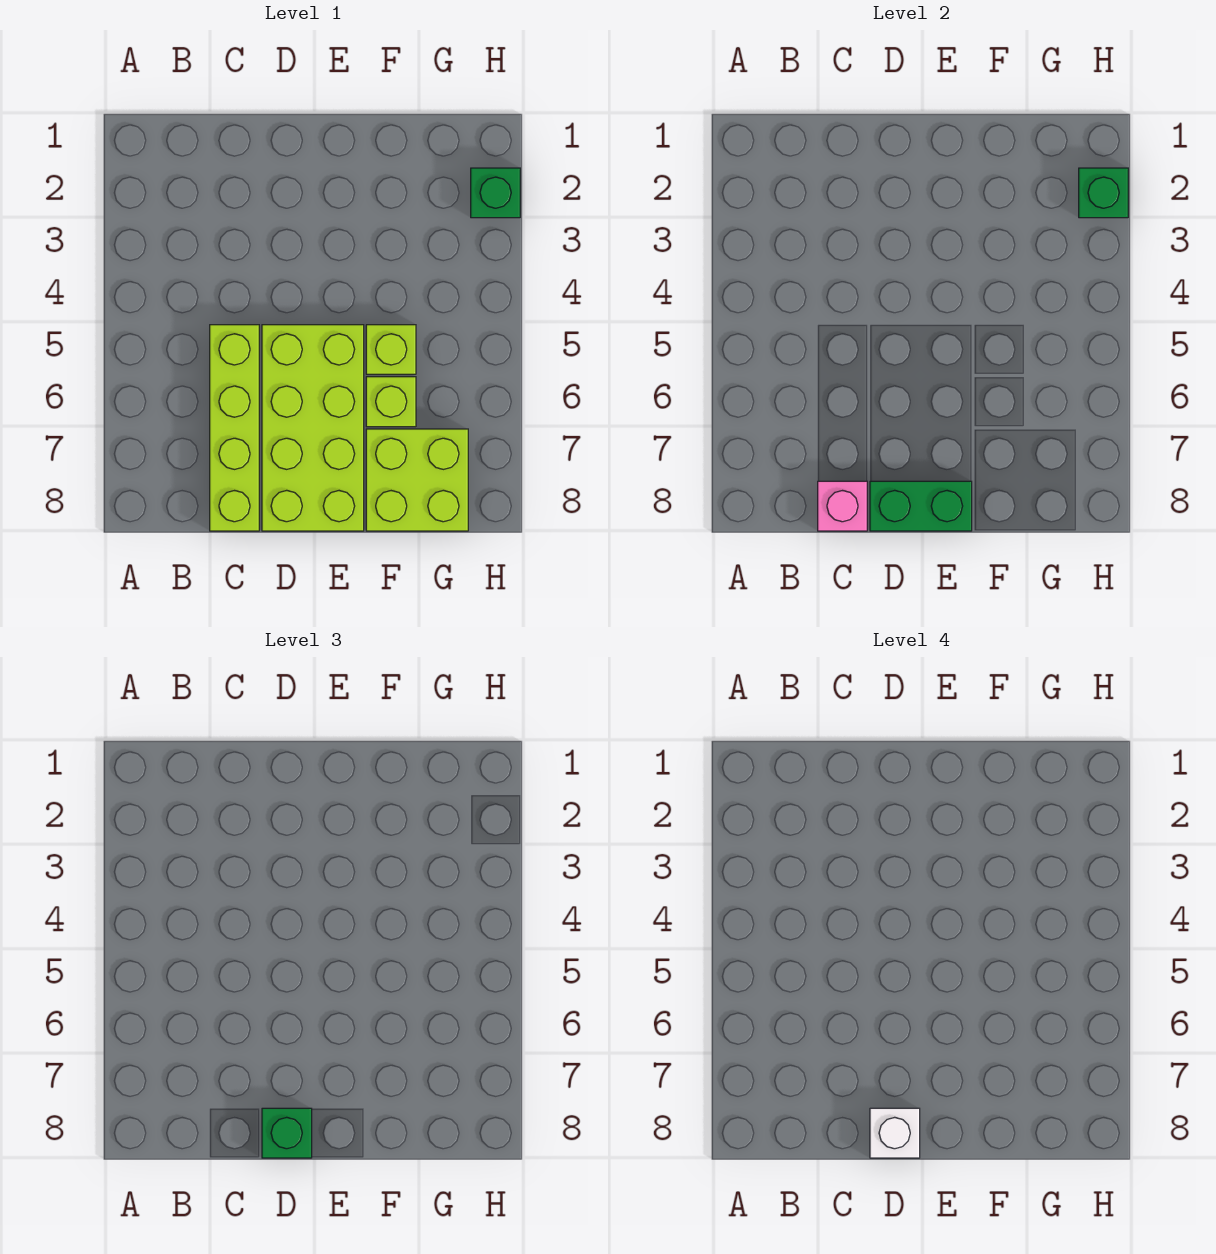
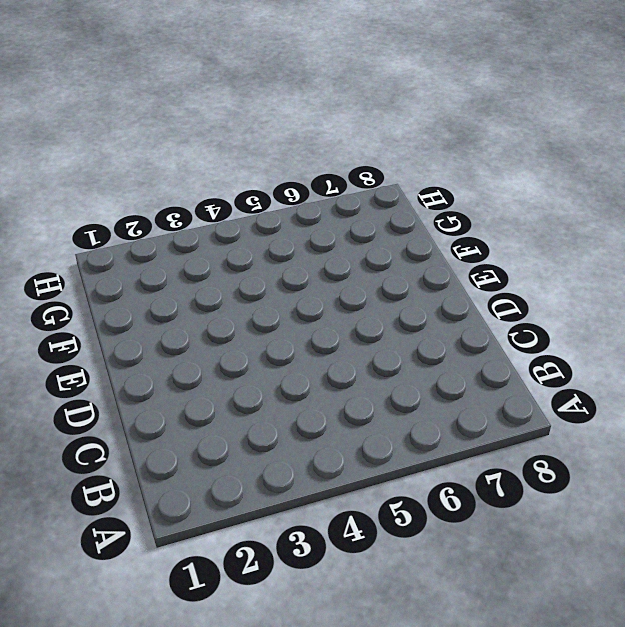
none -> lime brick C5:C8 level 1
none -> lime brick D5:E8 level 1

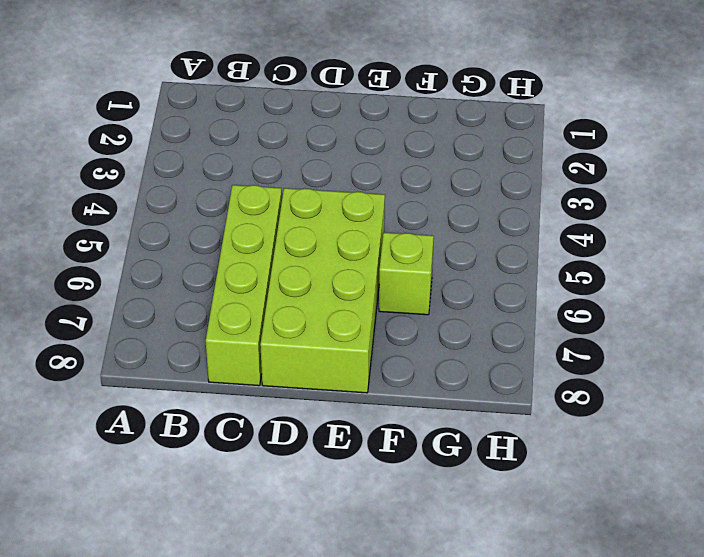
none -> lime brick F5 level 1
none -> lime brick F7:G8 level 1

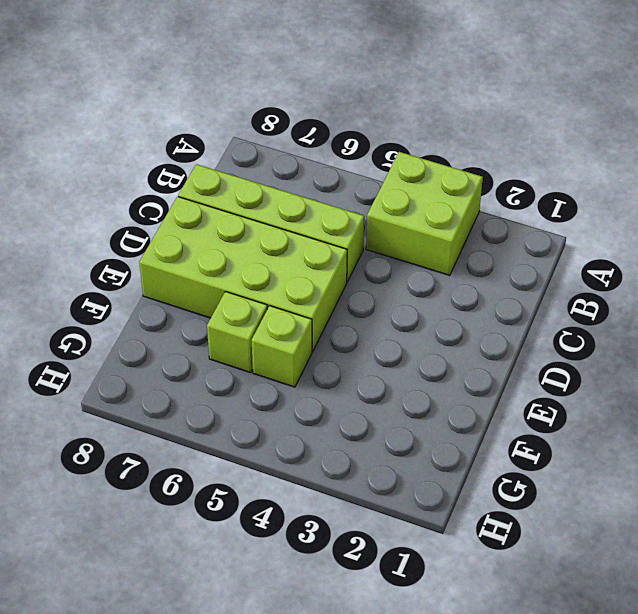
lime brick A3:B4 level 1 -> lime brick F7:G8 level 1
none -> green brick H2 level 1
none -> pink brick C8 level 2

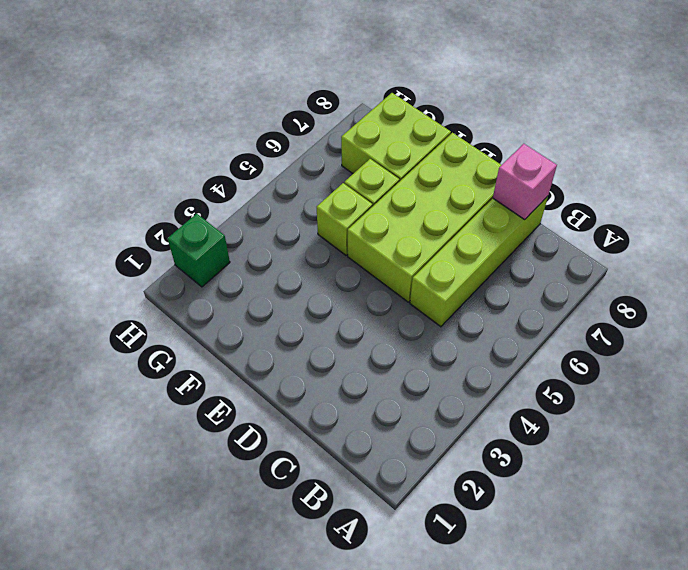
none -> green brick D8:E8 level 2
none -> green brick H2 level 2

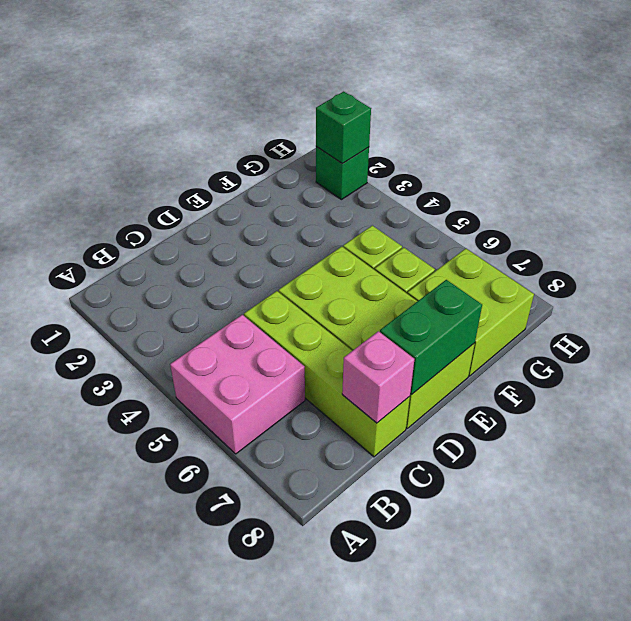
pink brick A5:B6 level 1 -> none
none -> green brick D8 level 3
none -> white brick D8 level 4

